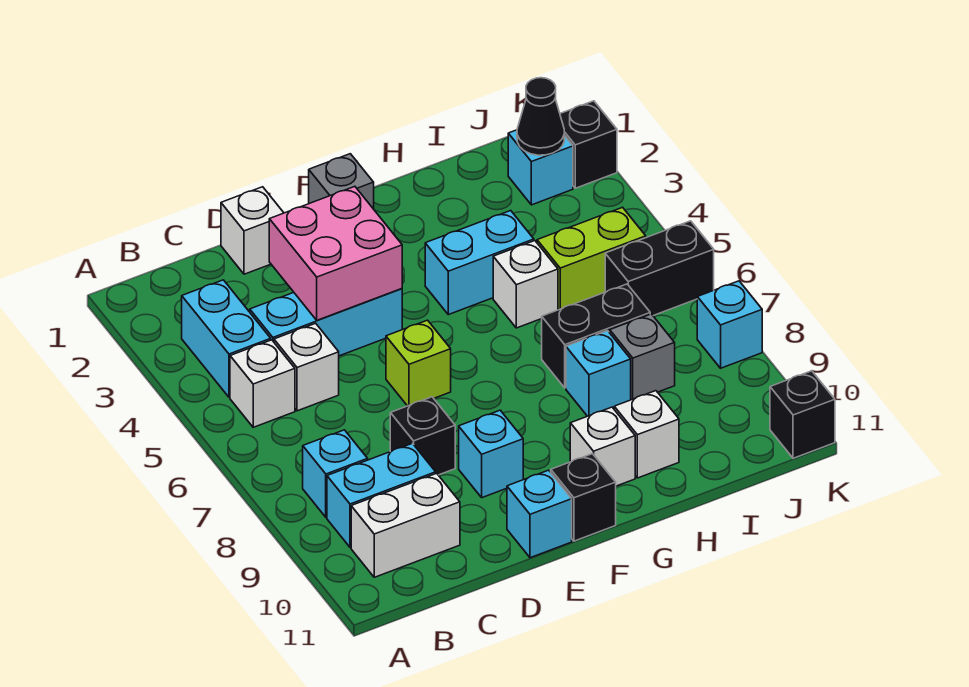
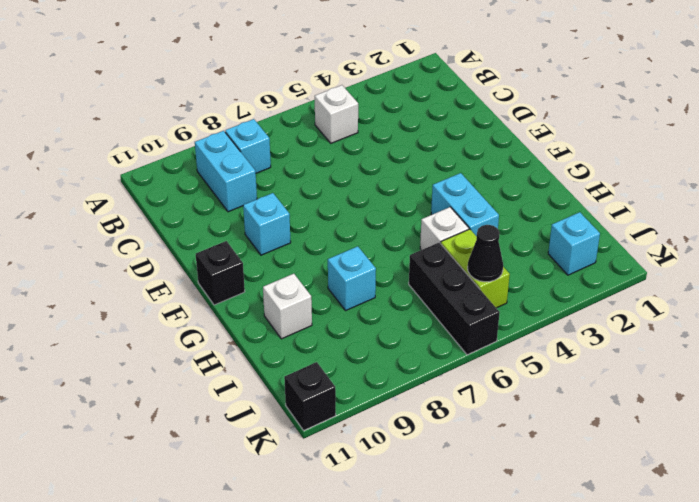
black brick I6:K6 level 1 -> black brick J6:K6 level 1
black cone J5 level 2 -> black cone J2 level 2
none -> cyan brick B3:B4 level 1
none -> white brick B10:C10 level 1
none -> cyan brick C4:E4 level 1

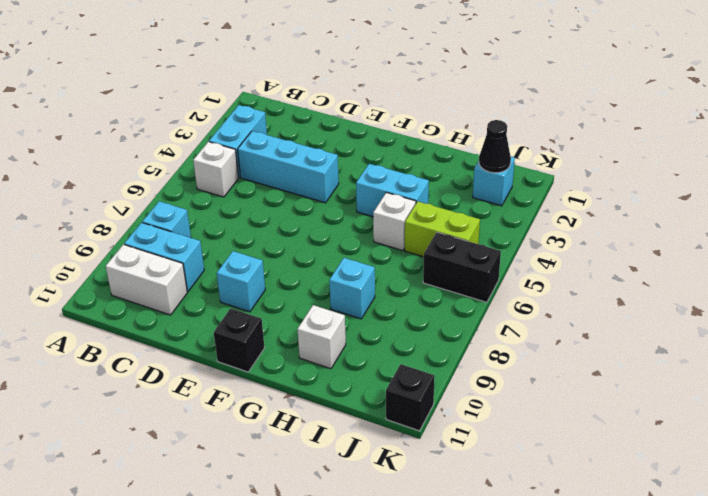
none -> white brick C5 level 1
none -> white brick D1 level 1
none -> black brick D8 level 1

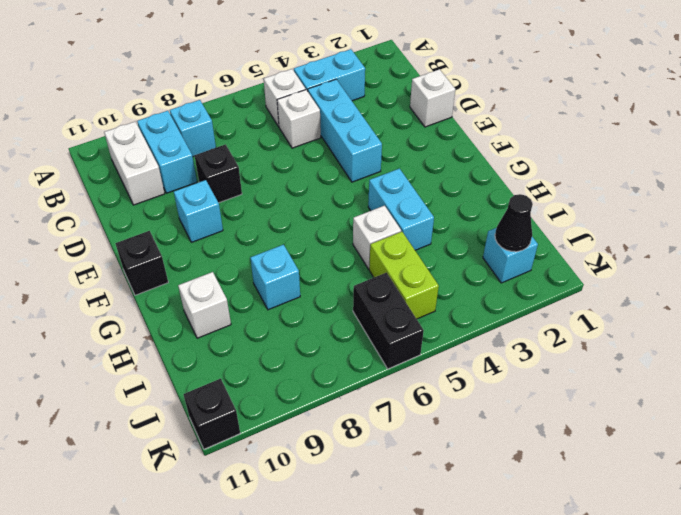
none -> lime brick E6 level 1
none -> cyan brick E11 level 1
none -> grey brick F1 level 1

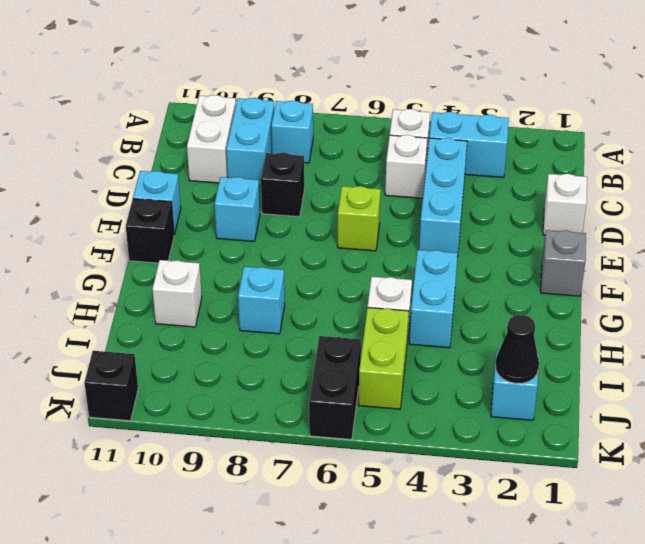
none -> white brick G10 level 1
none -> black brick H7:I7 level 1
none -> grey brick I8 level 1

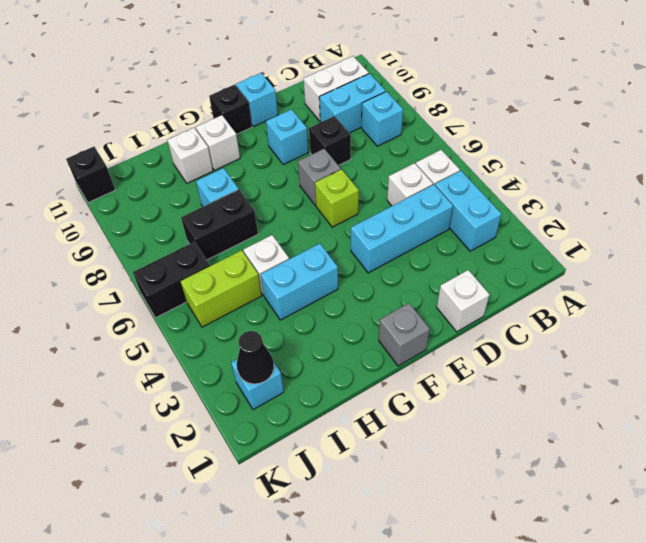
grey brick E7 level 1 -> grey brick I8 level 1
none -> black brick K2 level 1
none -> cyan brick K8 level 1
none -> pink brick D3:E4 level 2

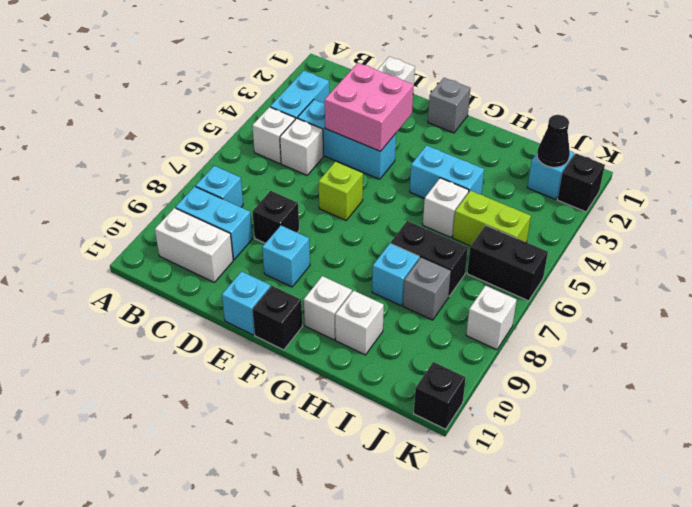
white brick K8 level 1 -> cyan brick K8 level 1

